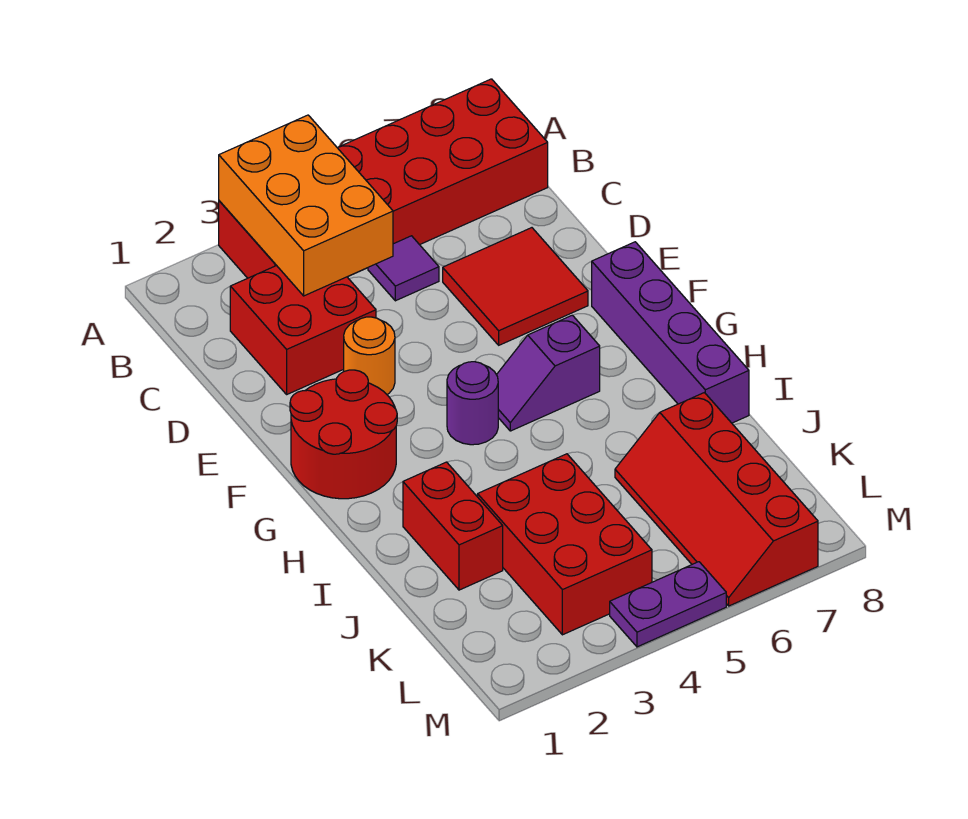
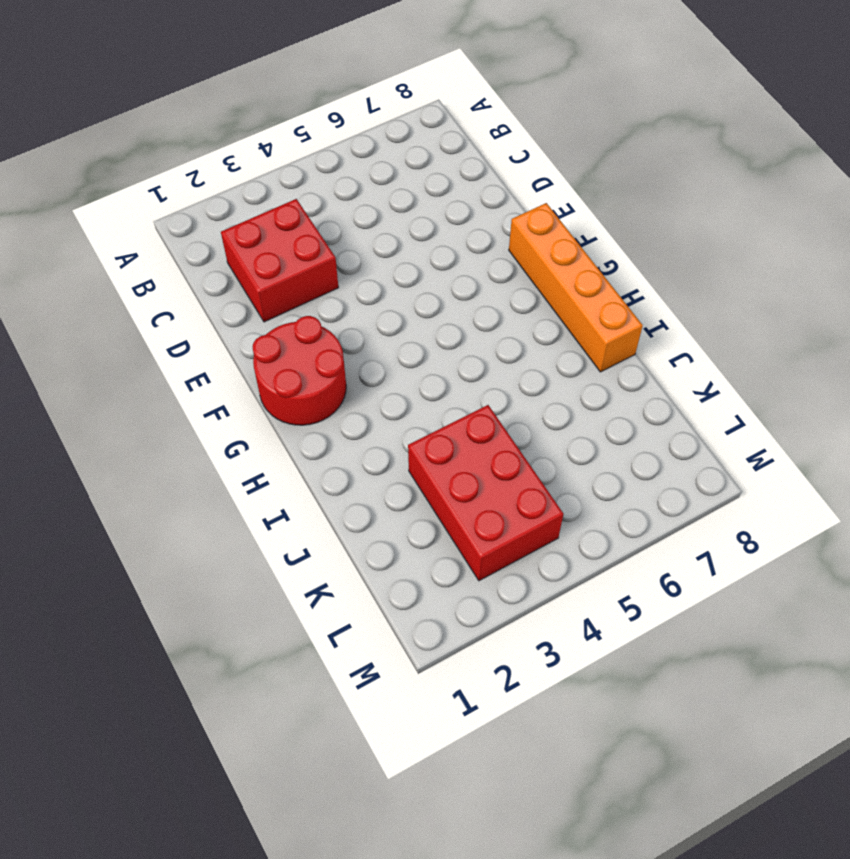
orange brick F8:I8 level 1 -> purple brick F8:I8 level 1
none -> red brick A3:B8 level 1
none -> purple tile C5 level 1
none -> red tile D6:E7 level 1

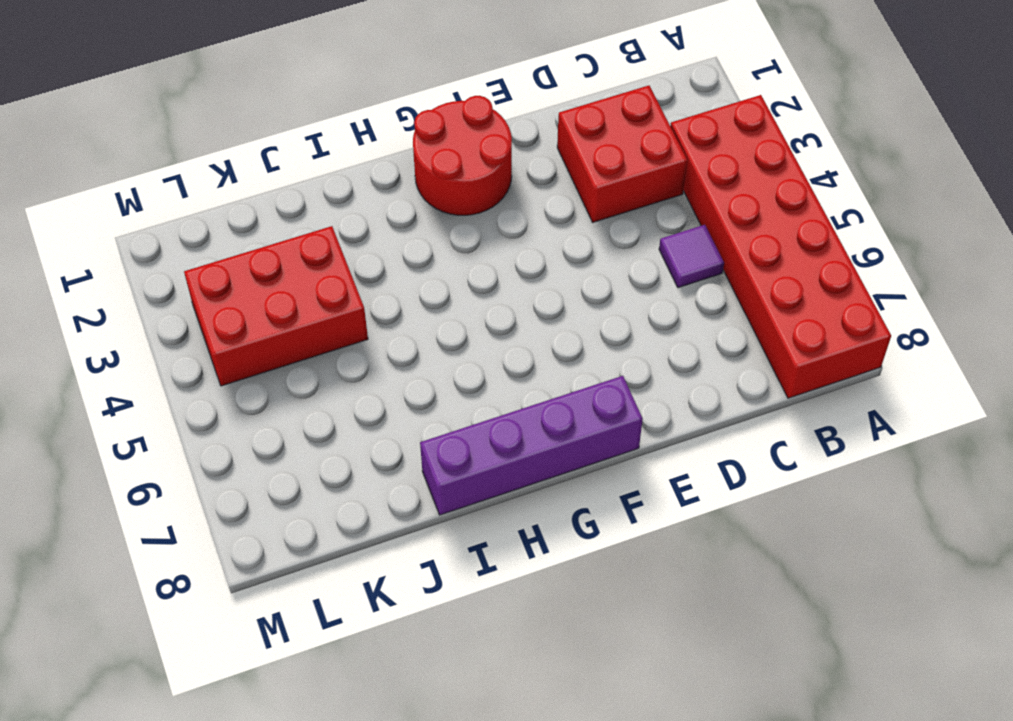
none -> red tile D6:E7 level 1
none -> orange round brick E3 level 1
none -> purple round brick G4 level 1

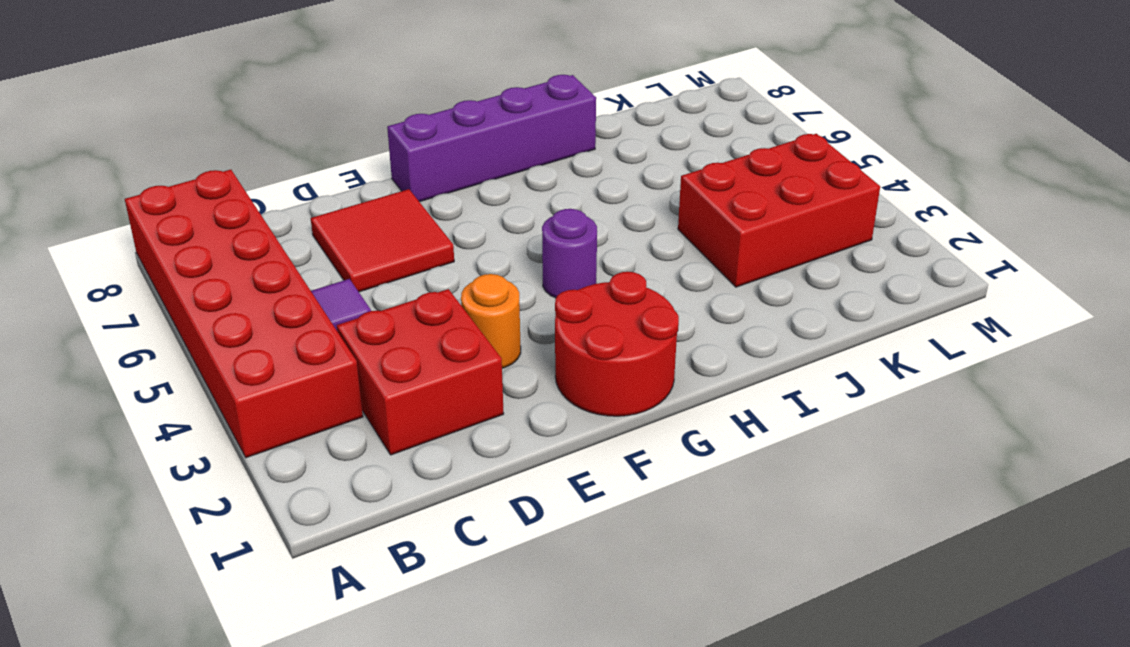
none -> purple slope G5:G6 level 1 top 6
none -> red brick I2:J2 level 1
none -> red slope J6:M7 level 1 top 7

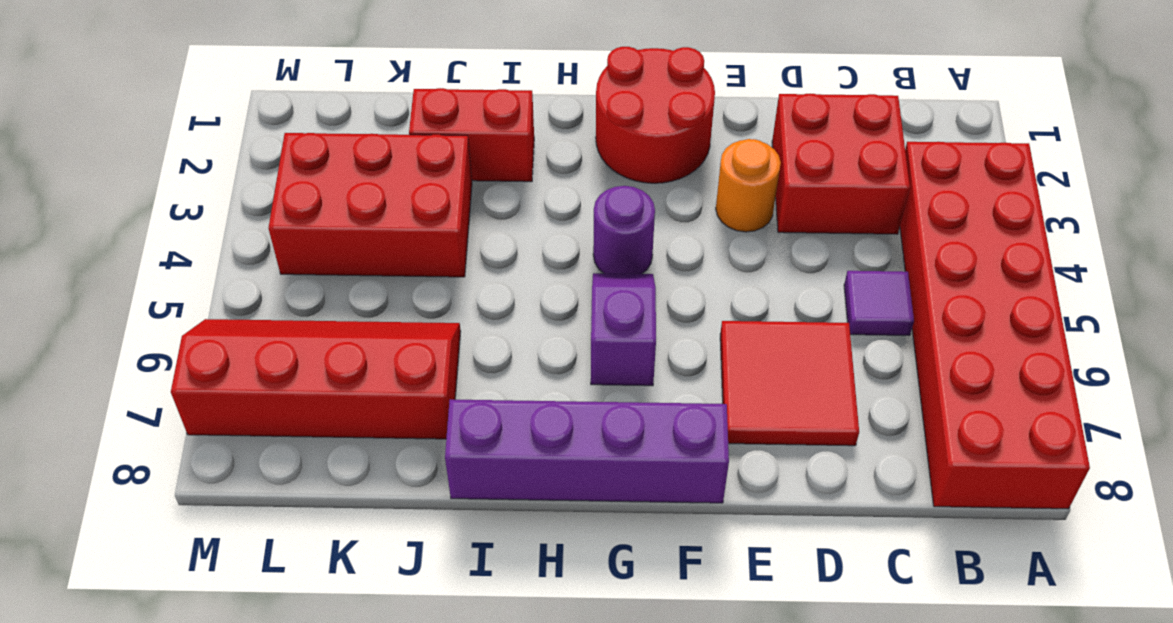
none -> purple plate M4:M5 level 1
none -> orange brick A3:C4 level 2

